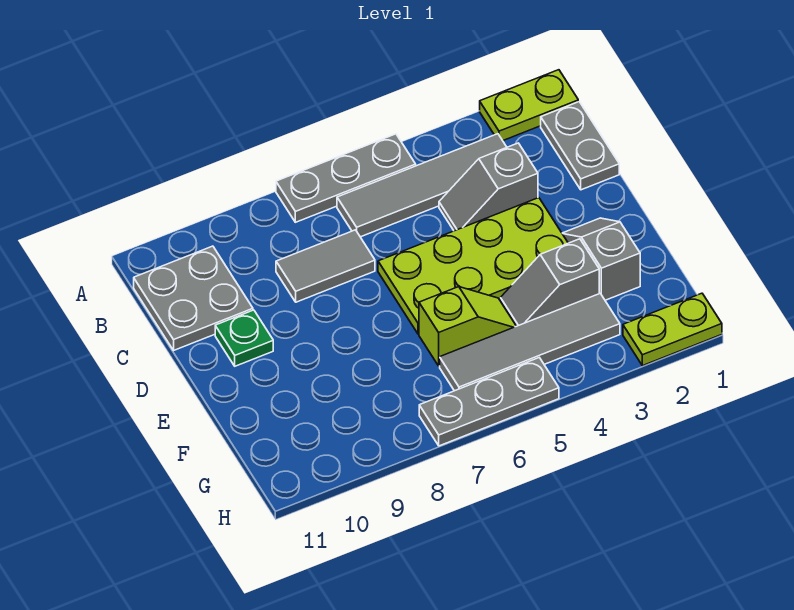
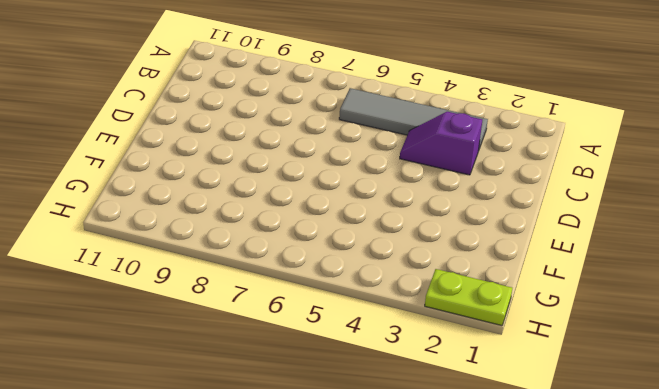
purple slope C3:C4 level 1 top 3 -> grey slope C3:C4 level 1 top 3
none -> lime plate A1:A2 level 1
none -> grey plate A5:A7 level 1
none -> grey plate B1:C1 level 1

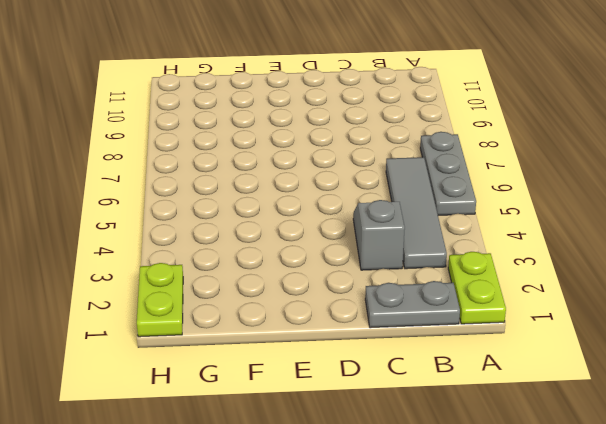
none -> grey plate B10:C11 level 1
none -> grey tile C7:C8 level 1
none -> lime plate D3:E6 level 1

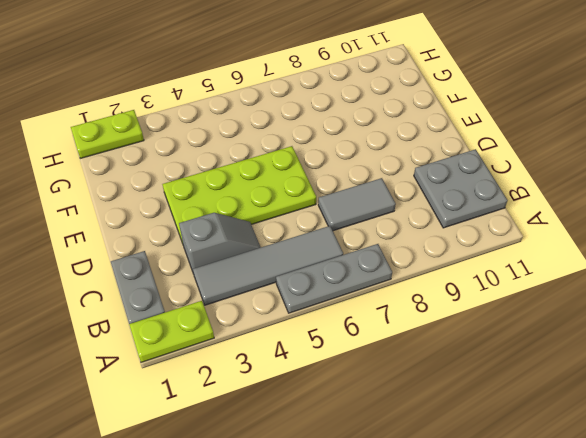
none -> green plate D10 level 1
none -> grey slope E2:F2 level 1 top F
none -> grey slope F3:F4 level 1 top 3

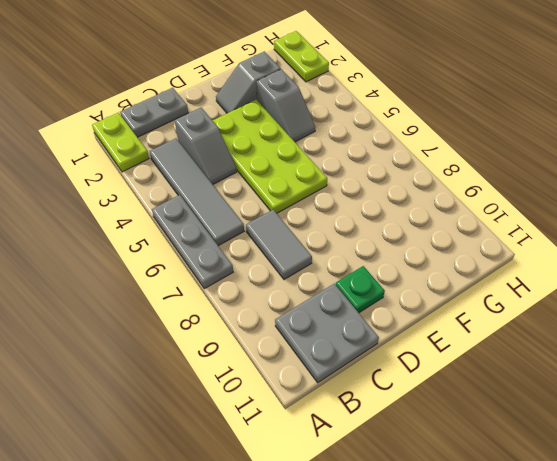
none -> lime slope F5:F6 level 1 top 6
none -> grey tile G3:G6 level 1
none -> grey plate H5:H7 level 1

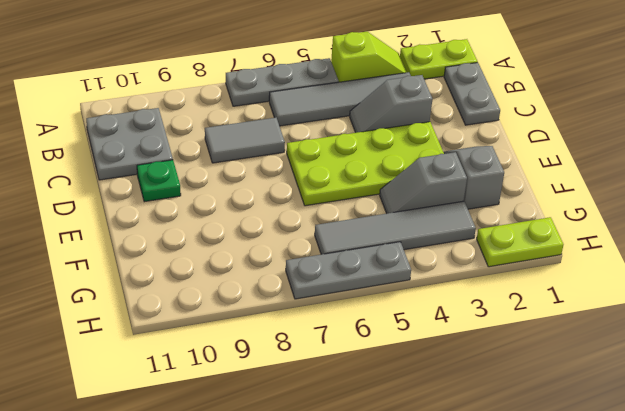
lime slope A3:A4 level 1 top 4 -> lime slope F5:F6 level 1 top 6

